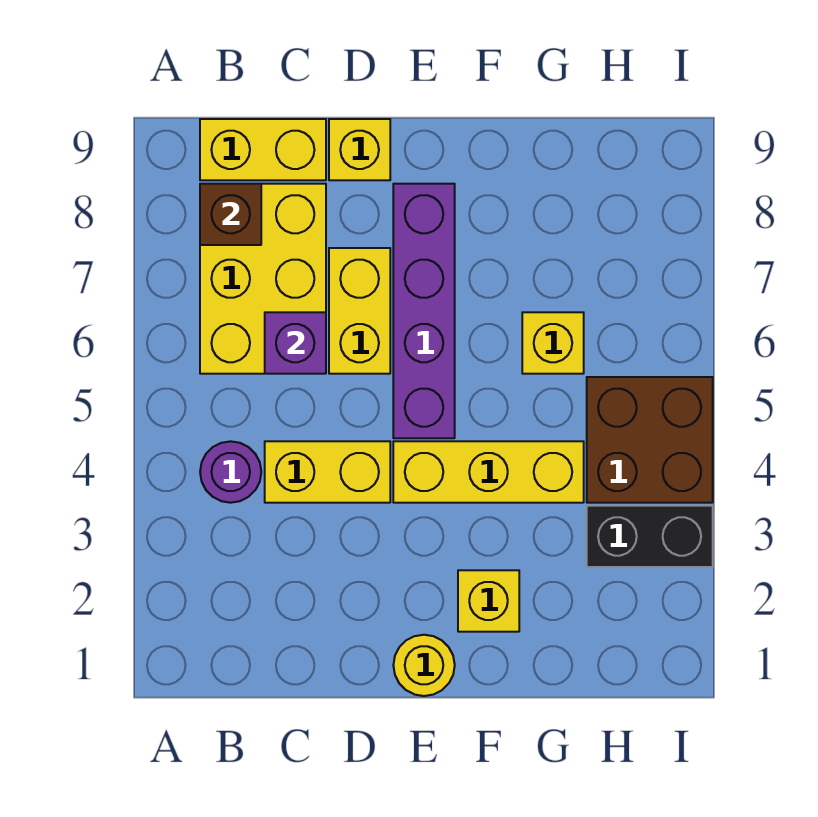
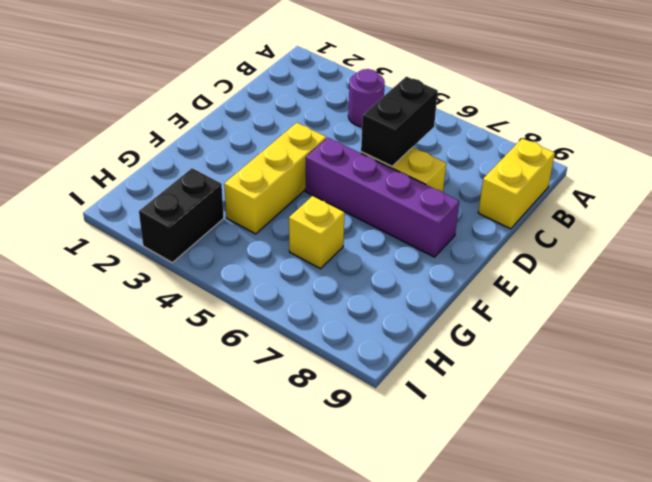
black brick C6:D6 level 2 -> purple brick C6 level 2
none -> yellow brick B6:C8 level 1
none -> yellow brick C4:D4 level 1
none -> yellow brick D9 level 1

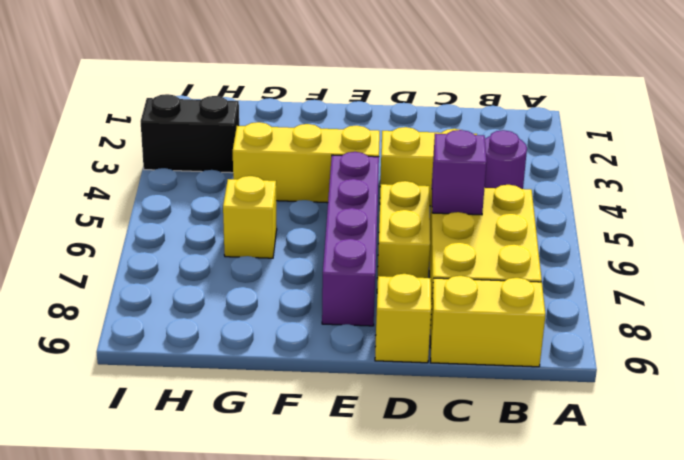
none -> yellow round brick E1 level 1
none -> yellow brick F2 level 1
none -> brown brick H4:I5 level 1

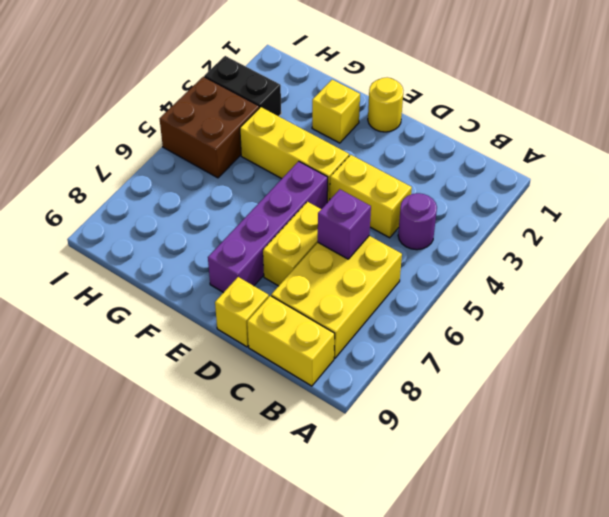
none -> yellow brick G6 level 1
none -> brown brick B8 level 2

